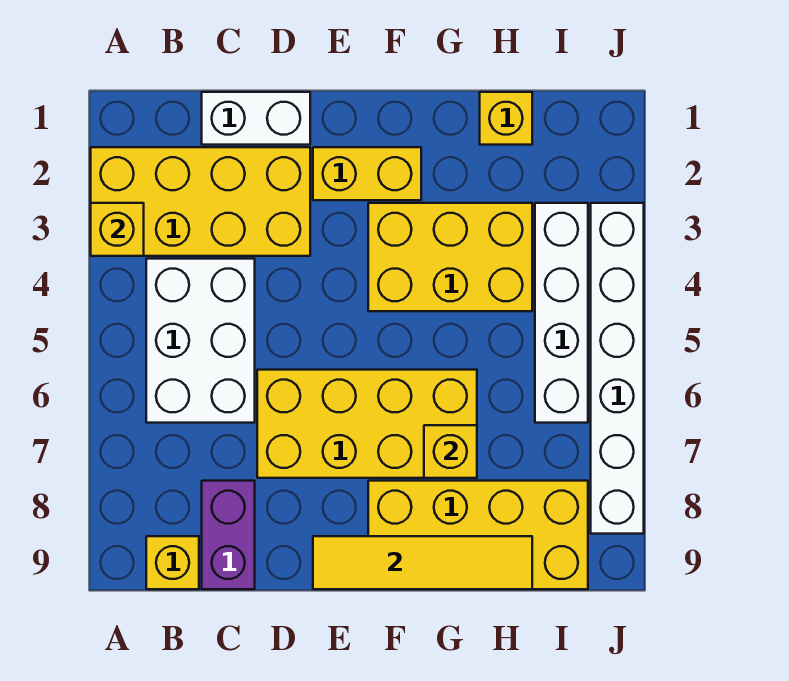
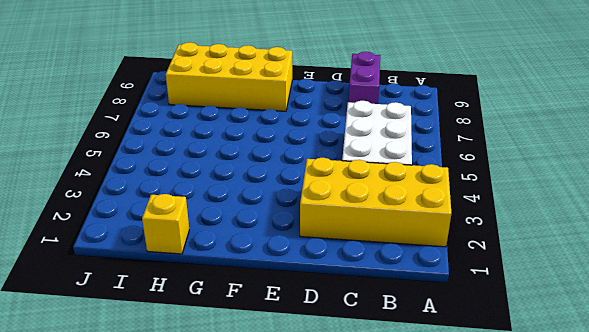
none -> yellow brick B9 level 1
none -> white brick C1:D1 level 1
none -> yellow brick D6:G7 level 1

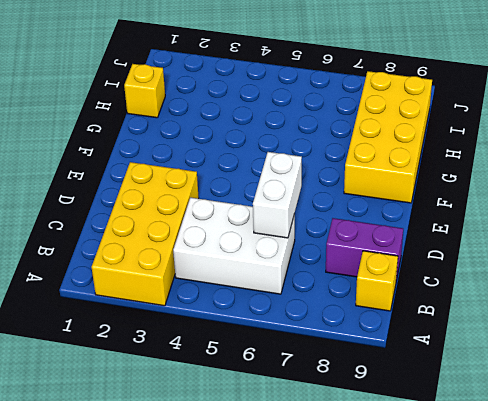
white brick C6:D6 level 2 -> white brick C1:D1 level 1
none -> yellow brick D6:G7 level 1
none -> yellow brick E2:F2 level 1
none -> yellow brick F3:H4 level 1

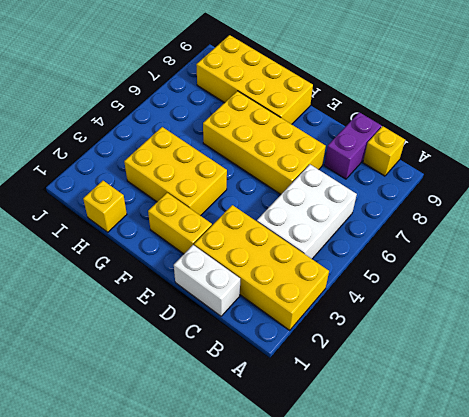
none -> white brick I3:I6 level 1
none -> white brick J3:J8 level 1
none -> yellow brick A3 level 2

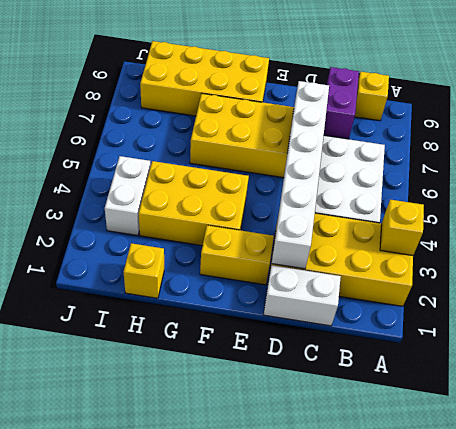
white brick D2:D7 level 2 -> white brick J3:J8 level 1
white brick I3:I4 level 1 -> white brick I3:I6 level 1
none -> yellow tile E9:H9 level 2
none -> yellow brick G7 level 2

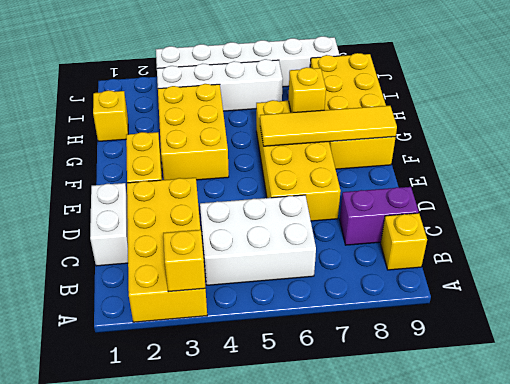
yellow tile F6:F9 level 2 -> yellow tile E9:H9 level 2

